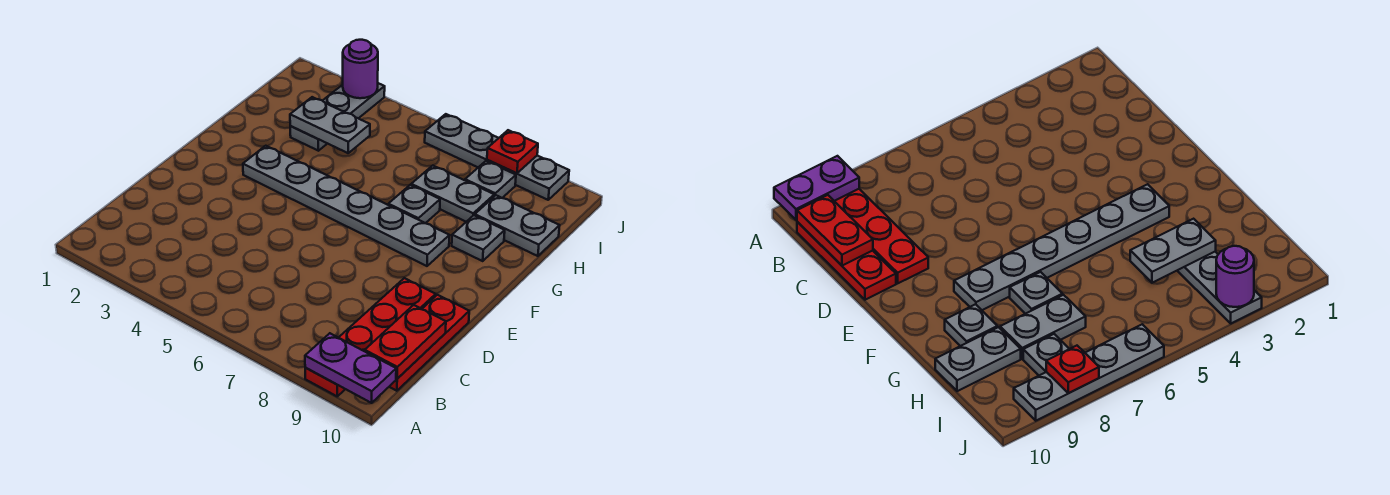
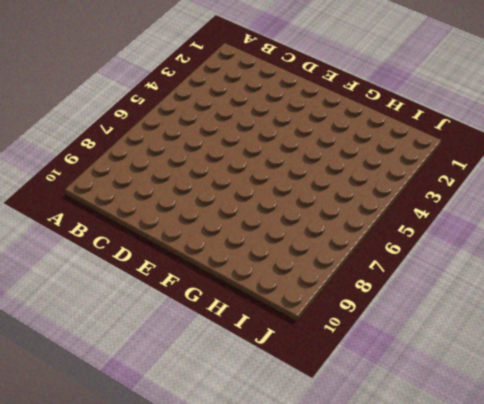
none -> red plate A9:D9 level 1
none -> red plate B10:D10 level 1
none -> grey plate F3:F8 level 1

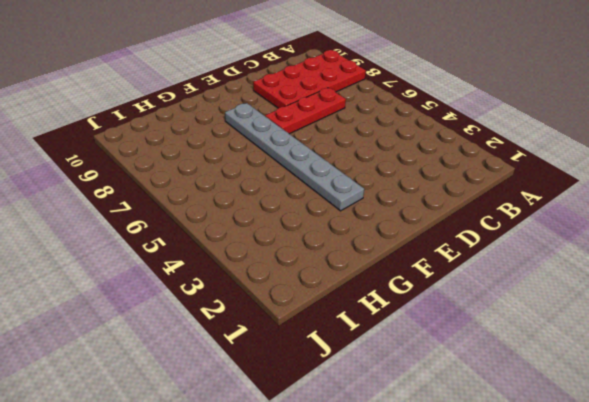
red plate A8:D9 level 1 -> red plate A9:D9 level 1
red plate C7:E7 level 1 -> red plate B10:D10 level 1
none -> grey plate G7 level 1
none -> grey plate G9 level 1
none -> grey plate H3:J3 level 1

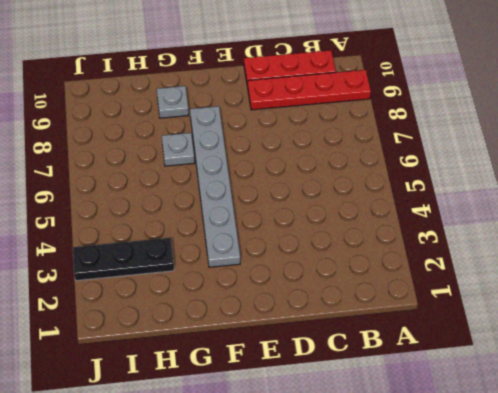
black plate H3:J3 level 1 -> grey plate H3:J3 level 1
none -> grey plate H7:H8 level 1
none -> grey plate H9:H10 level 1
none -> grey plate I8 level 1

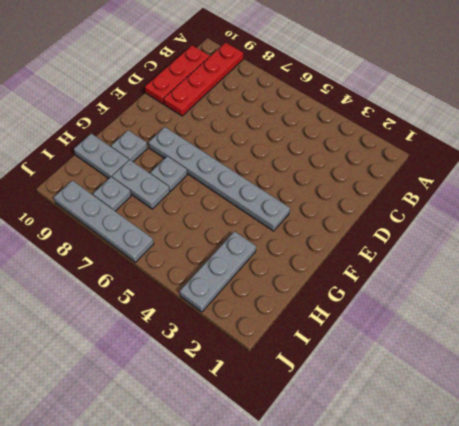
none -> purple plate A9:A10 level 2
none -> red plate B10:C10 level 2
none -> grey plate H3:H4 level 2

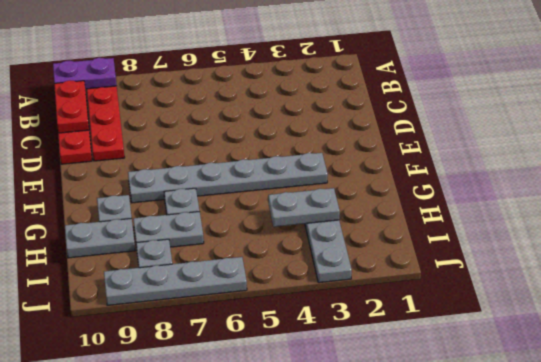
none -> purple round brick J3 level 2
none -> red plate J8 level 2

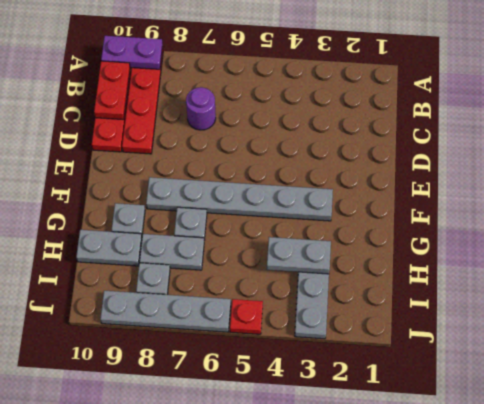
purple round brick C7 level 1 -> purple round brick J3 level 2
red plate J5 level 1 -> red plate J8 level 2

